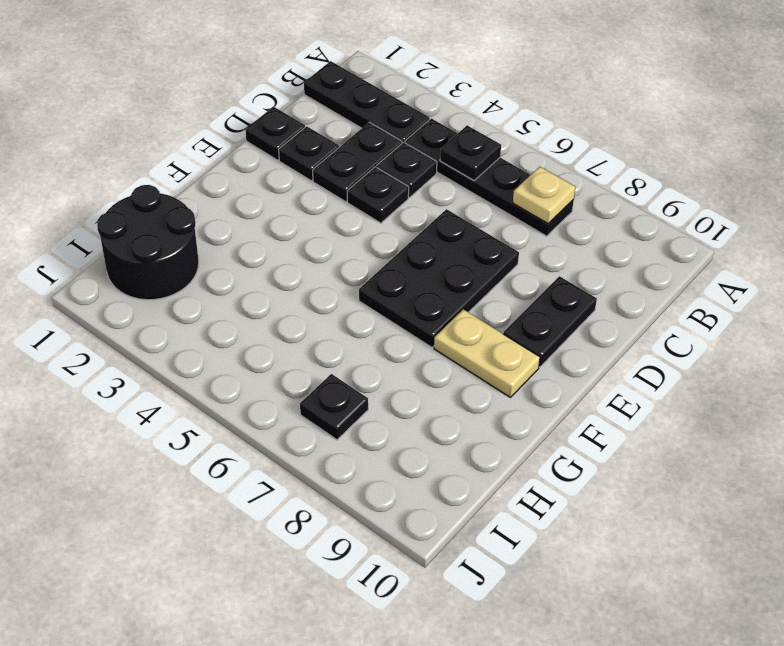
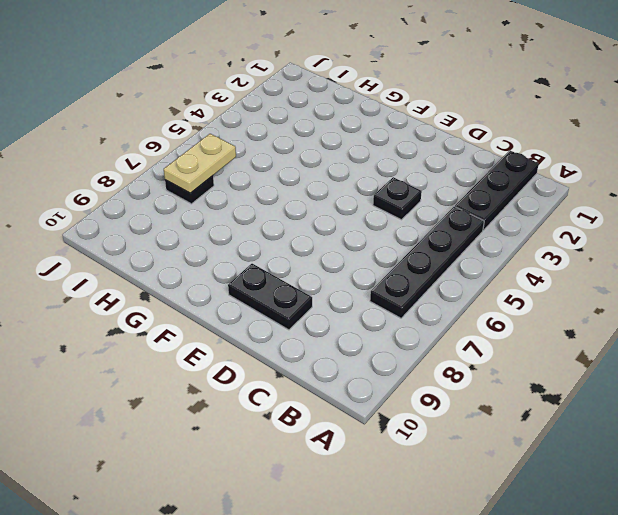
tan plate I6:I7 level 2 -> tan plate F8:F9 level 1
none -> black plate C3:D3 level 1
none -> black plate C4 level 1
none -> black plate D1 level 1

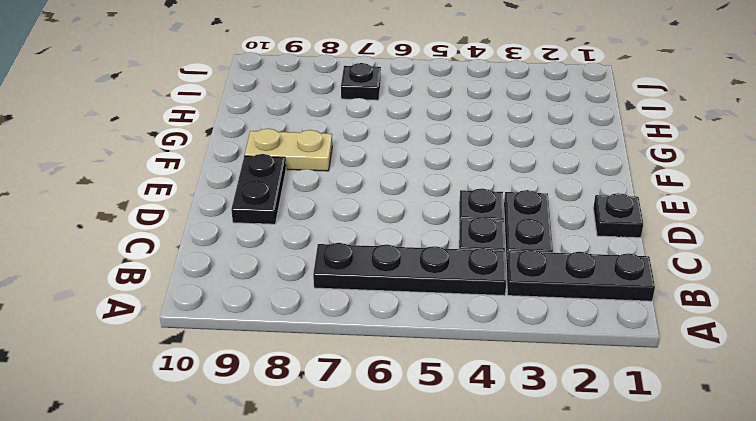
none -> black plate D2 level 1
none -> black plate D6:F7 level 1
none -> black round brick H1:I2 level 1

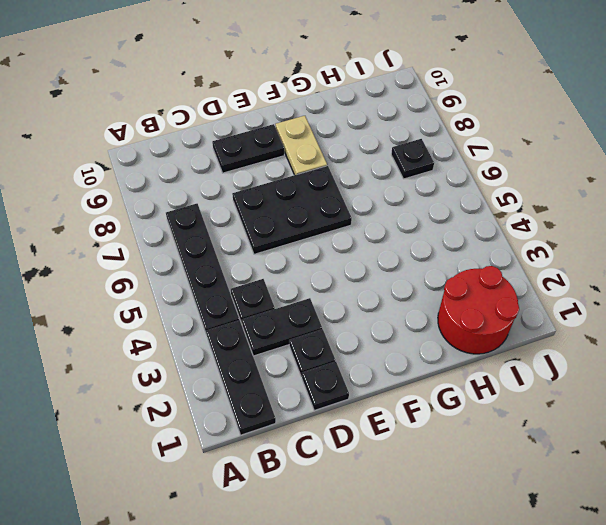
red round brick H1:I2 level 1 -> black round brick H1:I2 level 1
none -> black plate D4 level 1
none -> black plate B5 level 2
none -> tan plate B7 level 2

